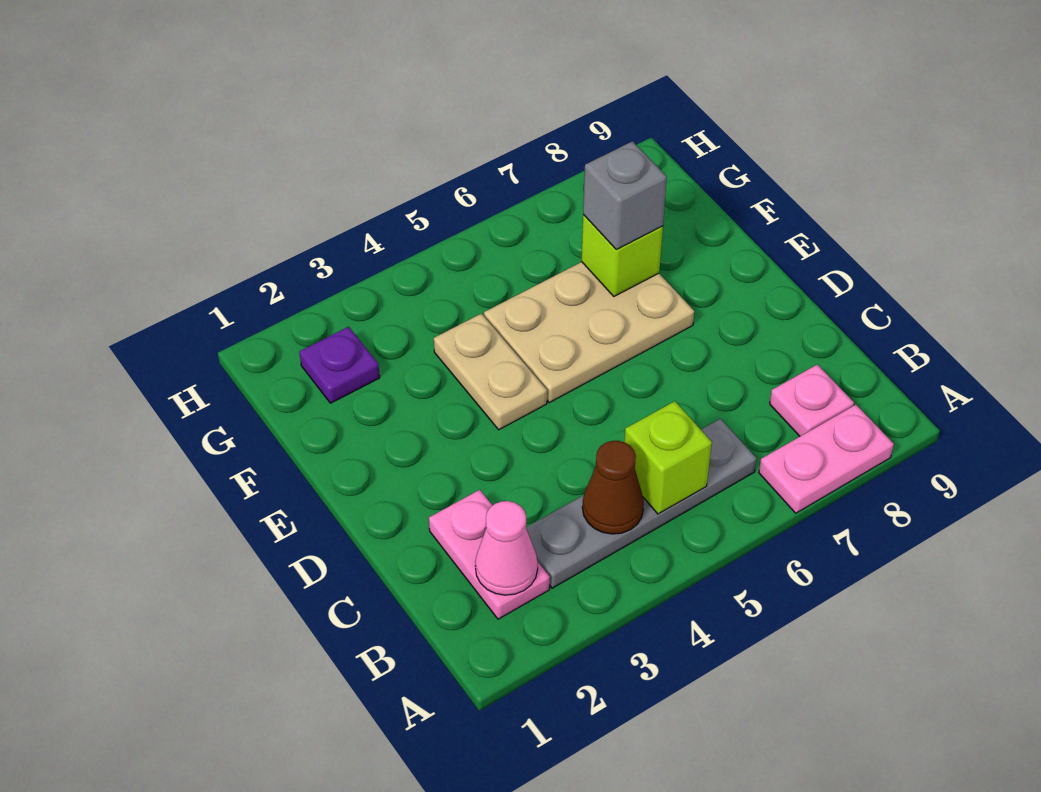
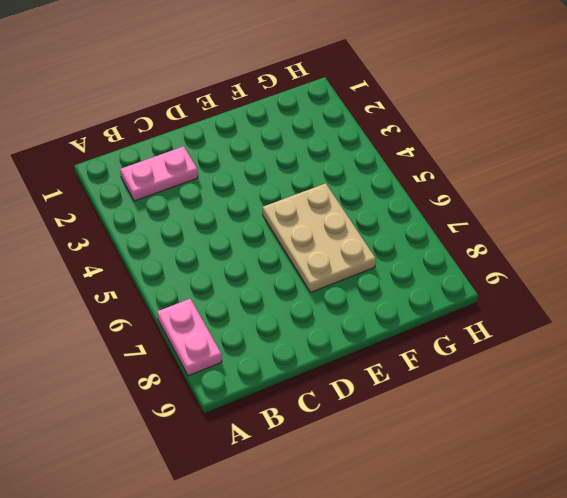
none -> grey plate B3:B6 level 1
none -> pink plate B8 level 1
none -> tan plate E4:F4 level 1

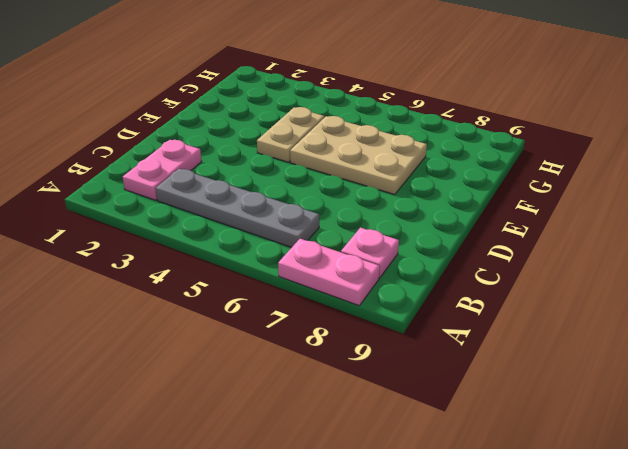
none -> purple plate G2 level 1
none -> pink cone B2 level 2
none -> brown cone B4 level 2

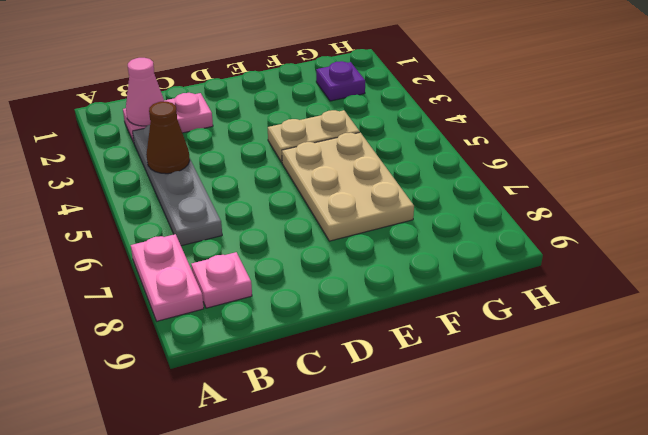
none -> lime brick B5 level 2
none -> lime brick F7 level 2
none -> grey brick F7 level 3

